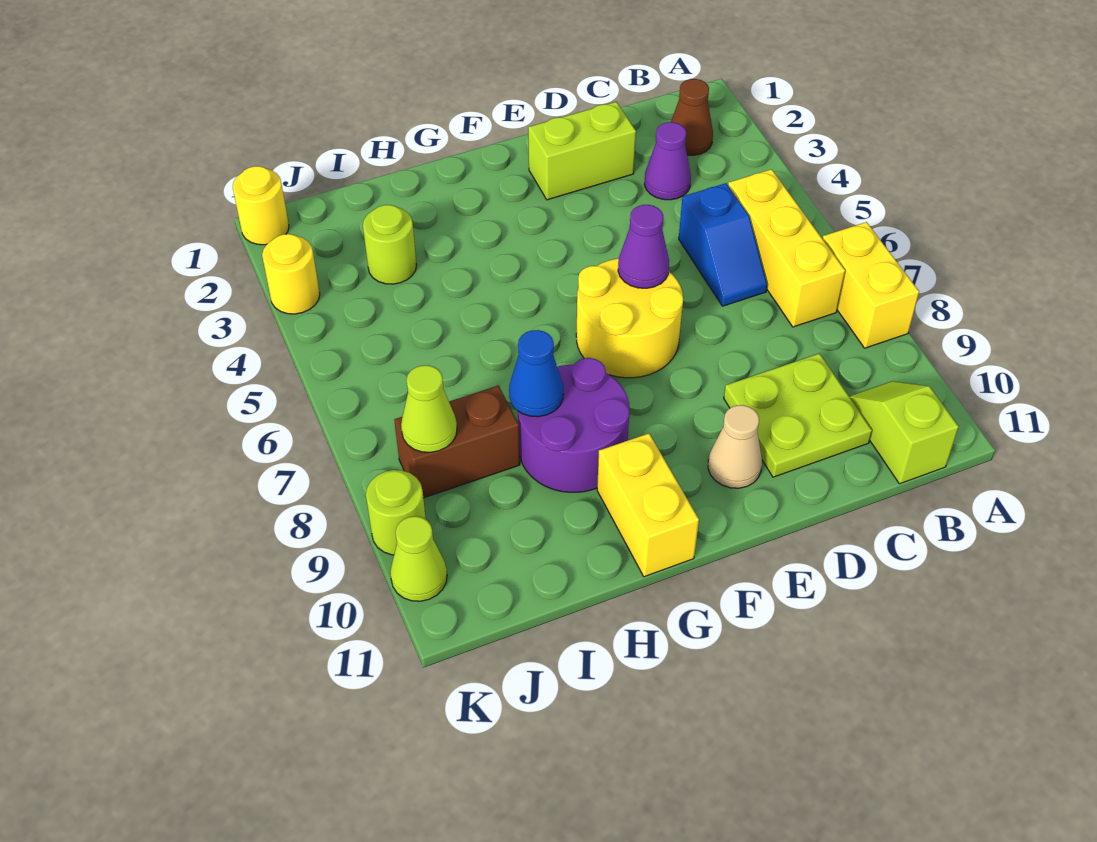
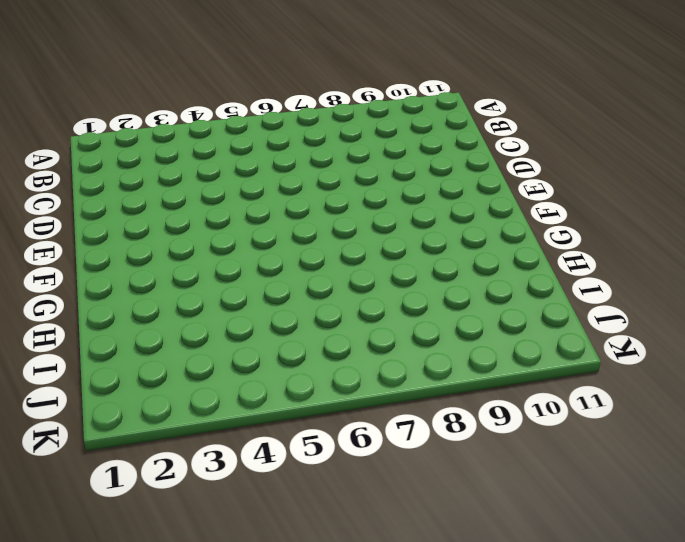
none -> yellow brick A7:A8 level 1
none -> brown cone B2 level 1
none -> yellow brick B5:B7 level 1

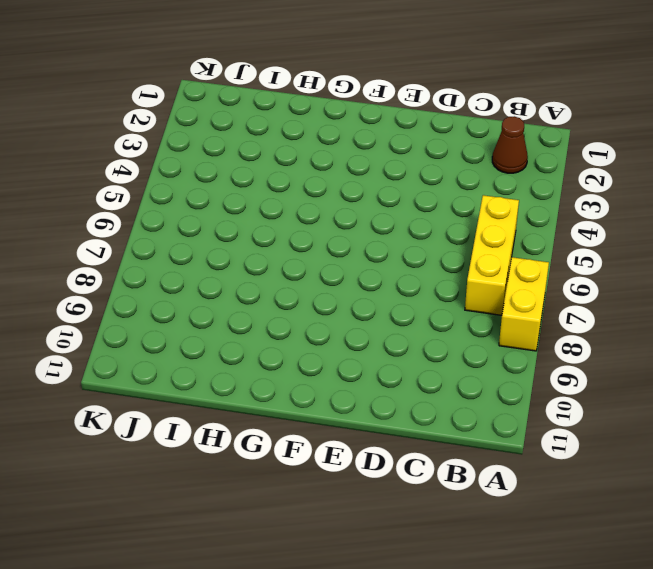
none -> lime slope B10:B11 level 1 top 11
none -> purple cone C3 level 1
none -> blue slope C5:C6 level 1 top 5

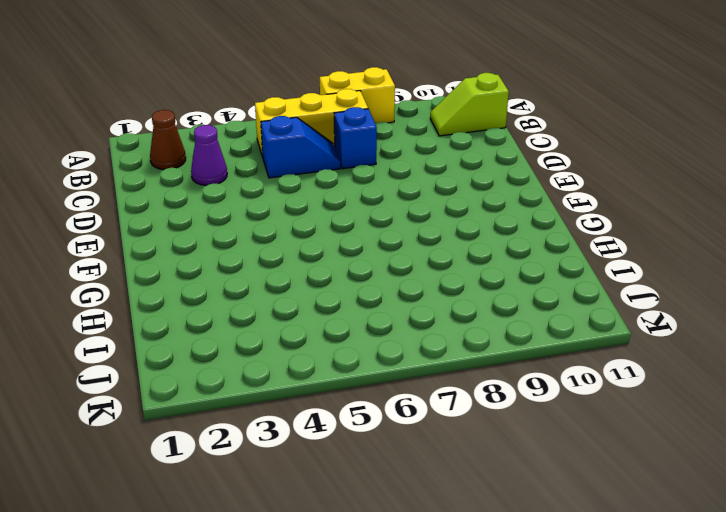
blue brick C7 level 1 -> none
none -> lime plate C9:D10 level 1
none -> lime brick D2:E2 level 1
none -> yellow round brick E6:F7 level 1

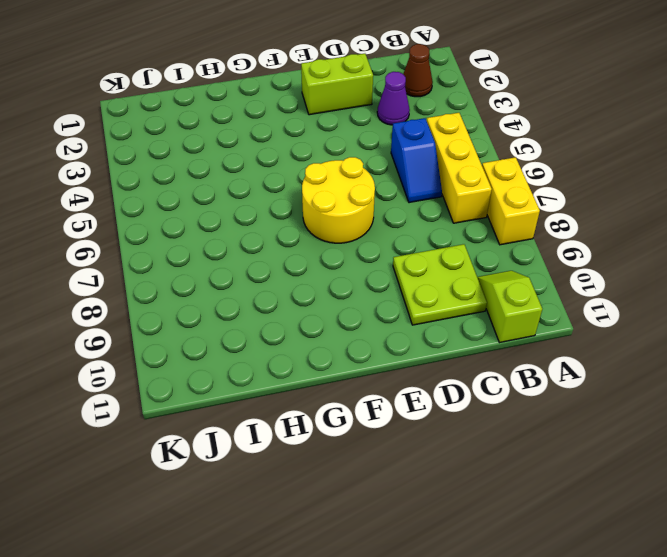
none -> tan cone E10 level 1
none -> purple round brick G8:H9 level 1
none -> yellow brick G10:G11 level 1

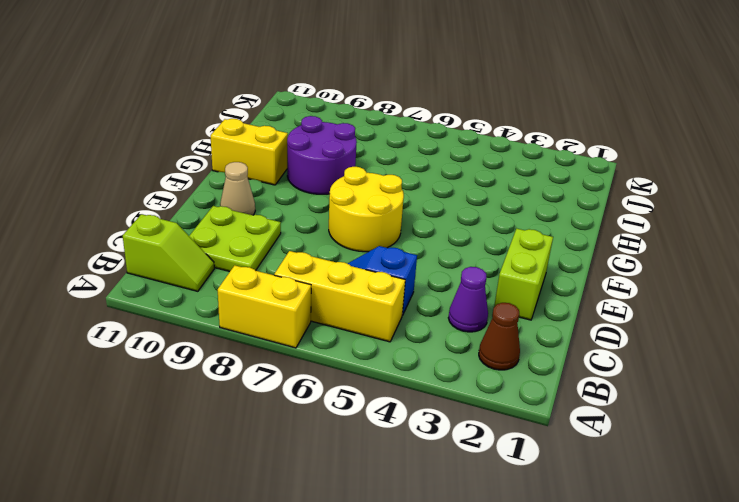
none -> lime round brick I3 level 1
none -> brown brick I8:J8 level 1
none -> yellow round brick K1 level 1

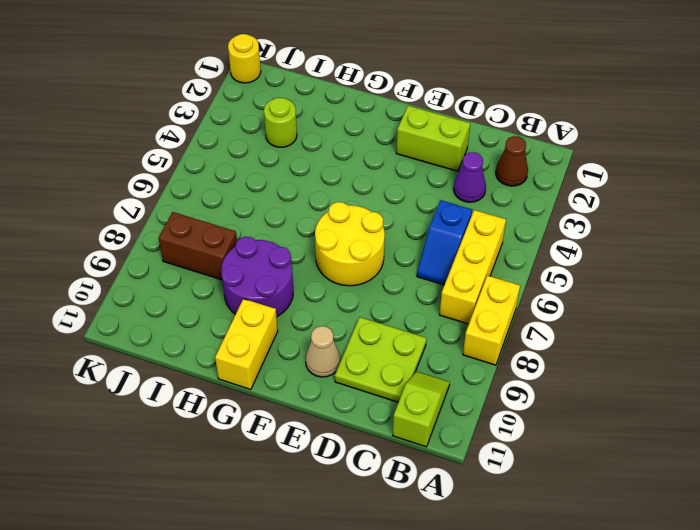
none -> yellow round brick K3 level 1
none -> lime round brick K9 level 1
none -> lime cone K10 level 1

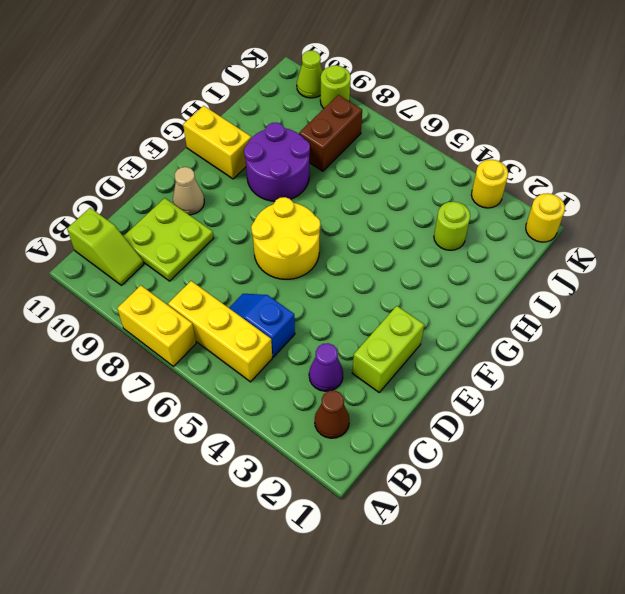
none -> purple cone E6 level 2
none -> blue cone H8 level 2
none -> lime cone J8 level 2

